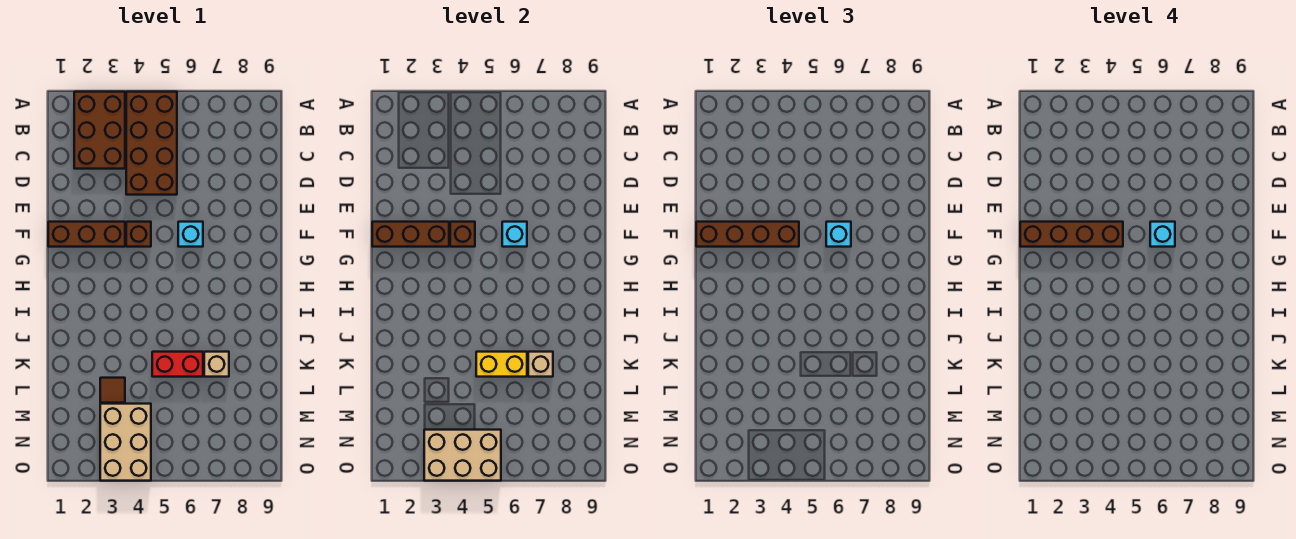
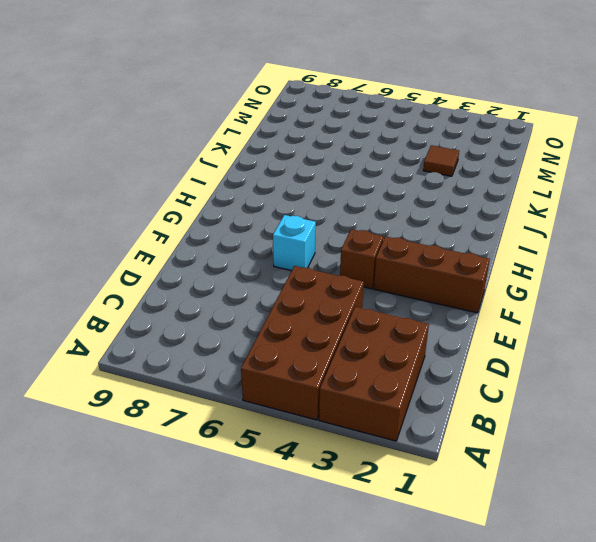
none -> red brick K5:K6 level 1
none -> tan brick K7 level 1
none -> tan brick M3:O4 level 1

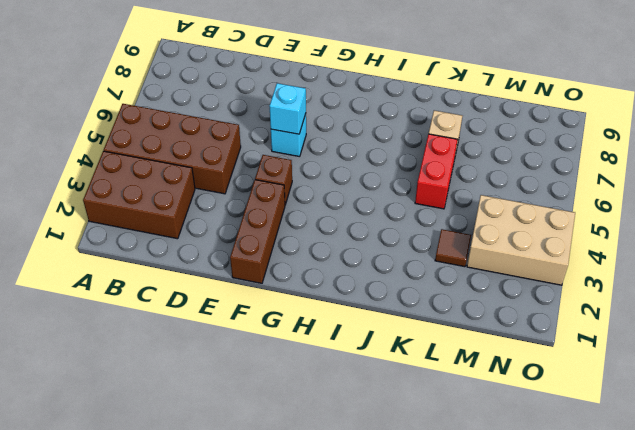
none -> brown brick F1:F3 level 2
none -> brown brick F4 level 2
none -> yellow brick K5:K6 level 2

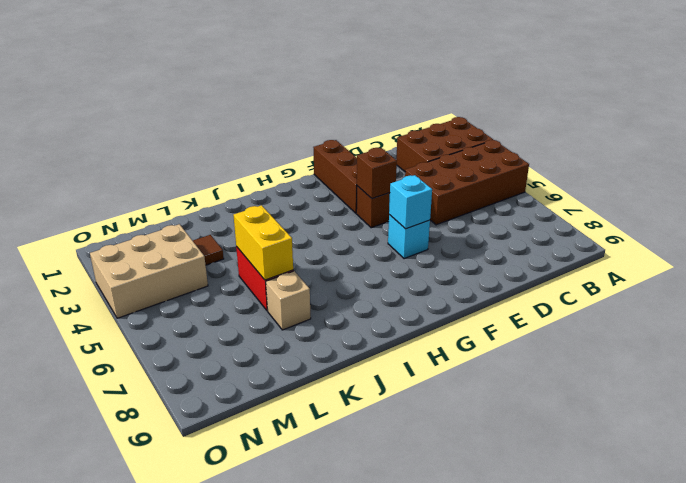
none -> brown brick F1:F3 level 2
none -> tan brick K7 level 2
none -> tan brick N3:O5 level 2

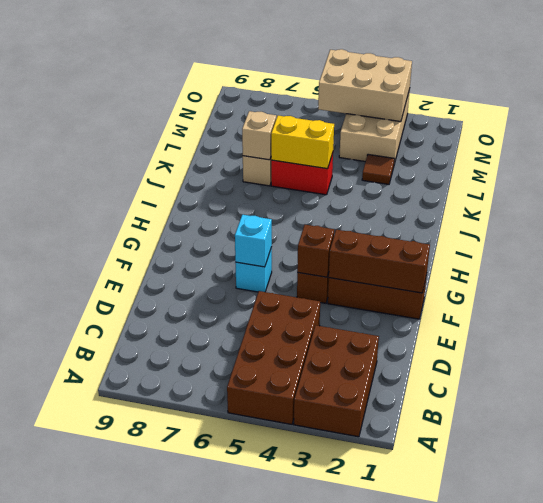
none -> brown brick F1:F4 level 3
none -> cyan brick F6 level 3
none -> brown brick F1:F4 level 4

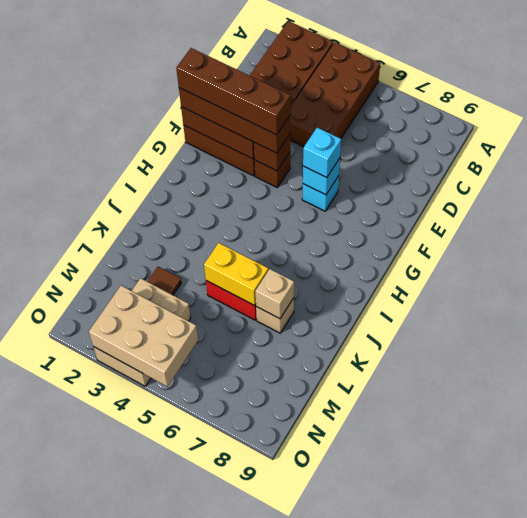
none -> cyan brick F6 level 4

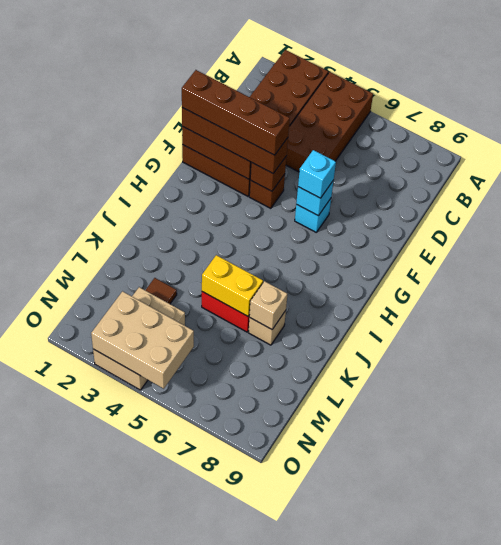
none -> cyan brick F6 level 4

